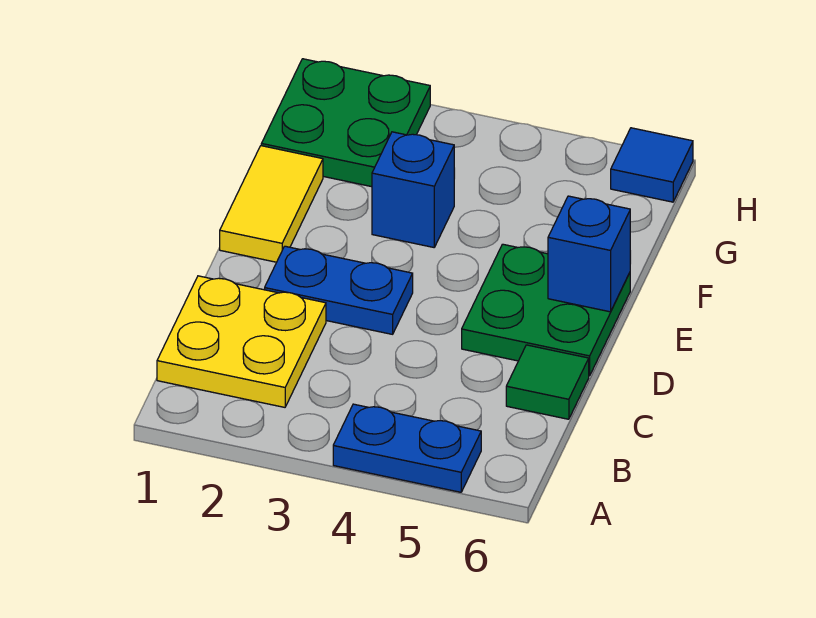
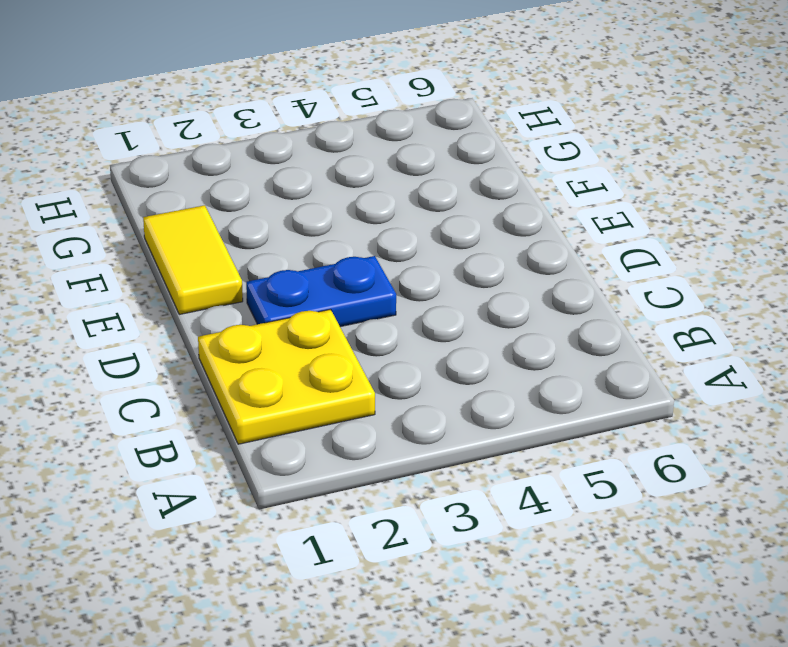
none -> blue plate A4:A5 level 1
none -> green tile C6 level 1

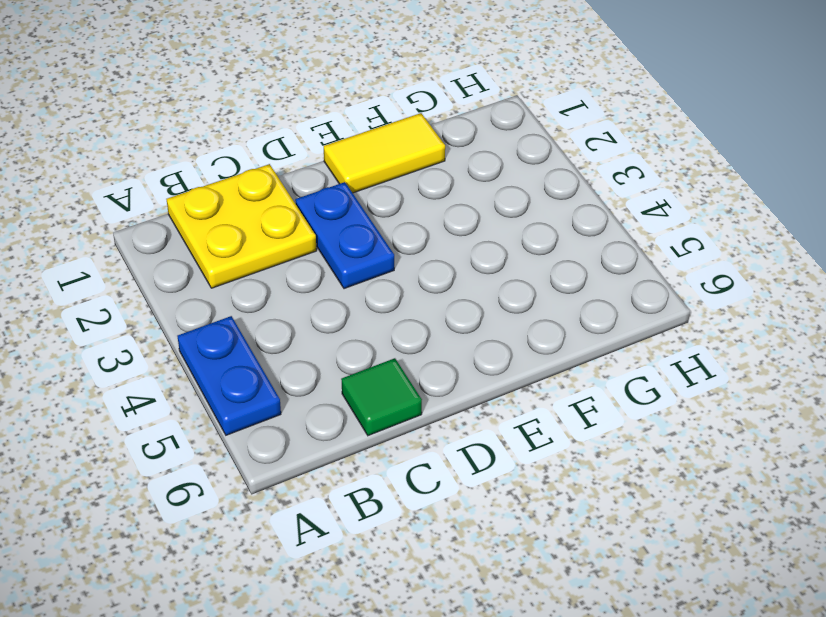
none -> green plate D5:E6 level 1
none -> blue brick F3 level 1

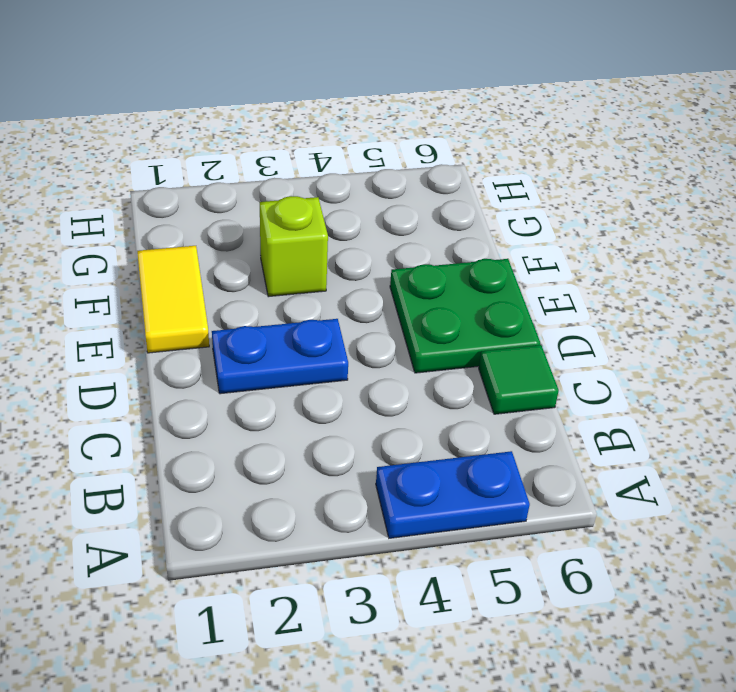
lime brick F3 level 1 -> blue brick F3 level 1
none -> yellow plate B1:C2 level 1
none -> green plate G1:H2 level 1

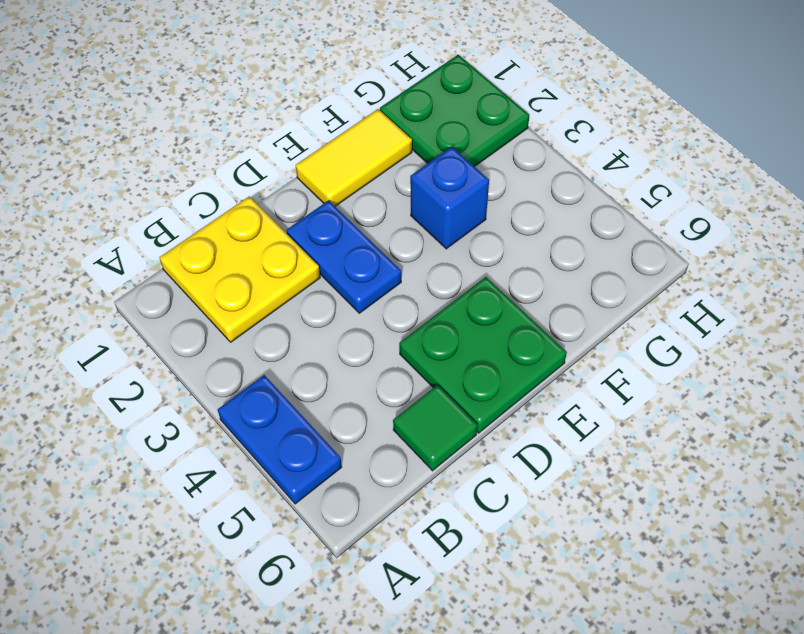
none -> blue tile H6 level 1
none -> blue brick E6 level 2

